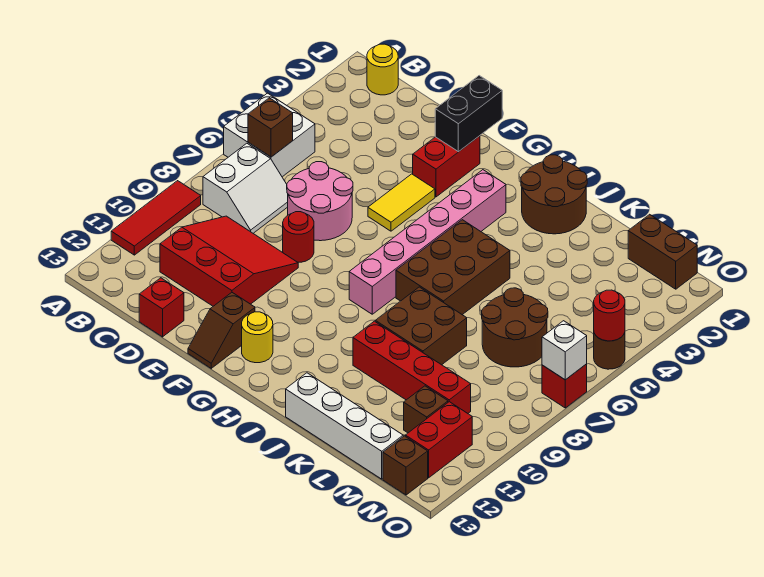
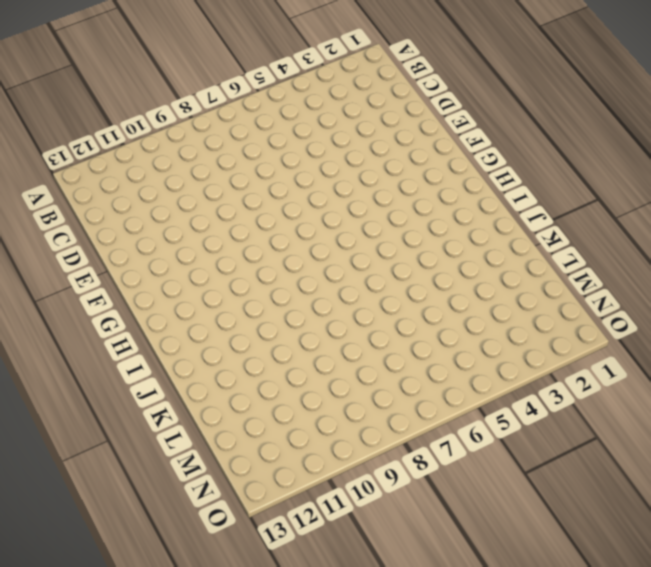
none -> white brick A5:B6 level 1
none -> red tile A9:A11 level 1
none -> yellow round brick B1 level 1

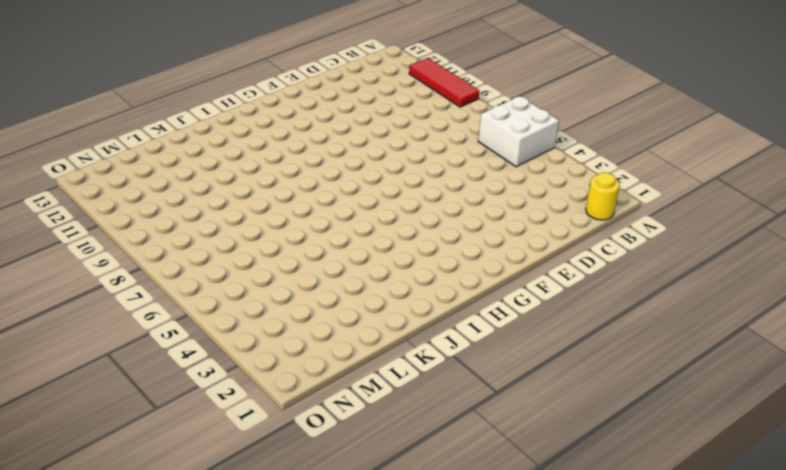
none -> white slope B7:C8 level 1 top B
none -> red slope C9:E11 level 1 top 11
none -> pink round brick D6:E7 level 1

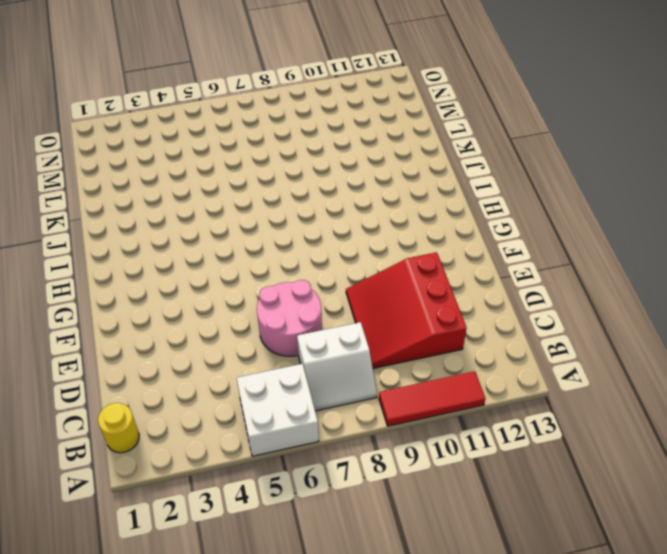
white slope B7:C8 level 1 top C -> white slope B7:C8 level 1 top B
none -> red brick D13 level 1
none -> red round brick E8 level 1
none -> red brick F2:F3 level 1

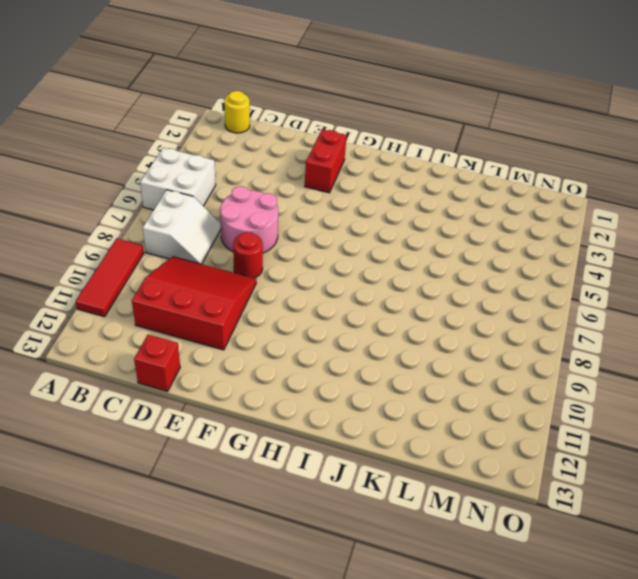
none -> yellow tile F4:F5 level 1
none -> brown slope F12:F13 level 1 top 12
none -> yellow round brick G12 level 1

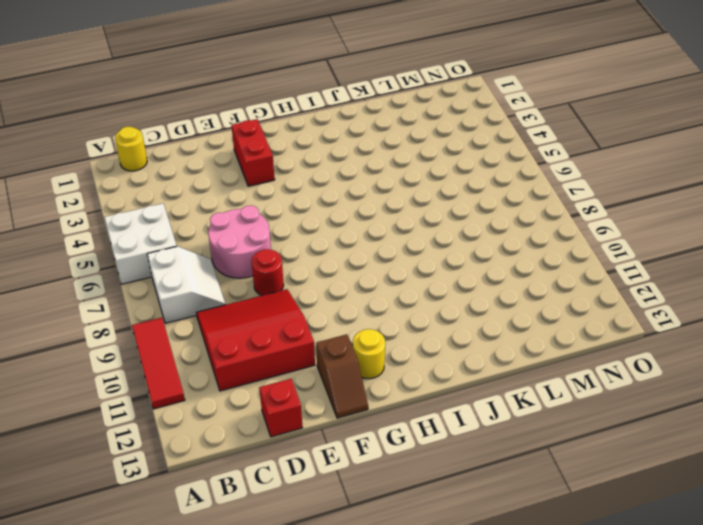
none -> yellow tile F4:F5 level 1
none -> pink brick H3:H8 level 1
none -> brown round brick I1:J2 level 1

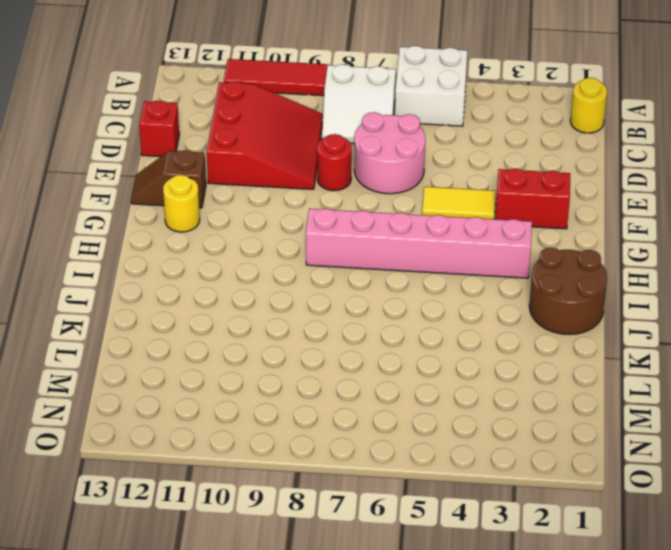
none -> brown brick I5:J7 level 1
none -> brown brick J8:K9 level 1
none -> red brick J10:M10 level 1

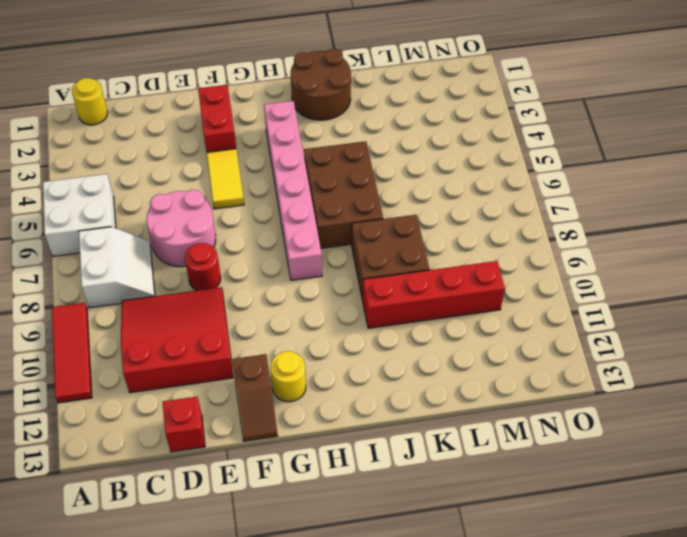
none -> white brick J13:M13 level 1
none -> brown round brick L6:M7 level 1
none -> brown brick M1:N1 level 1

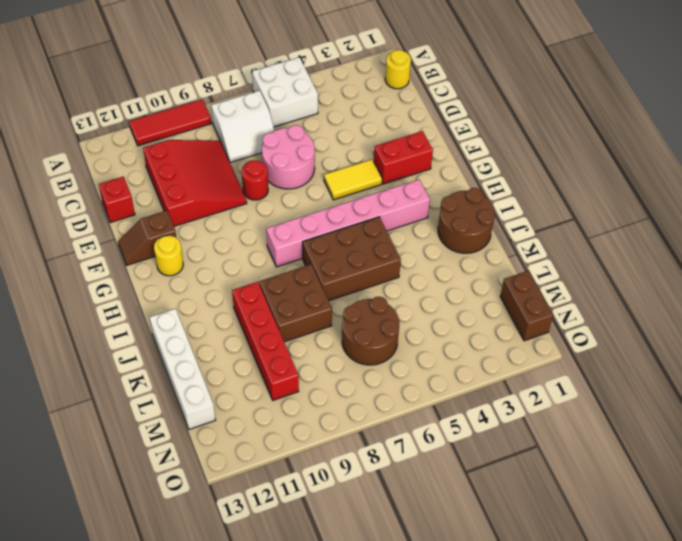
none -> brown brick M11 level 1
none -> red brick N11:N12 level 1
none -> brown brick N13 level 1

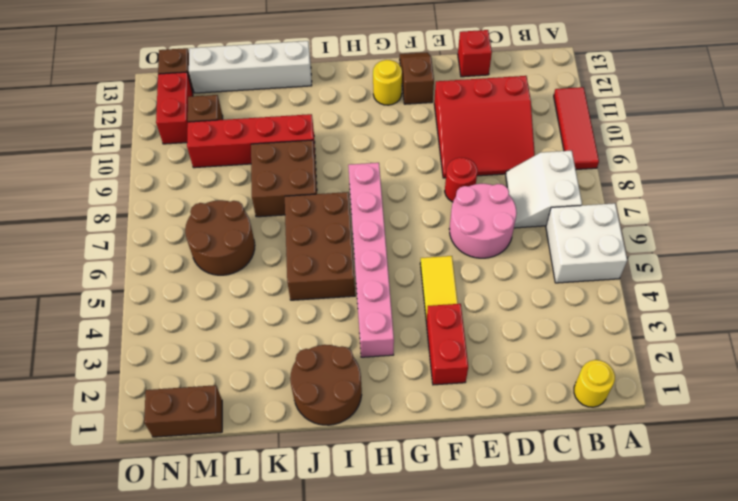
none -> brown round brick O5 level 1
none -> red brick O7 level 1
none -> brown brick B6 level 2

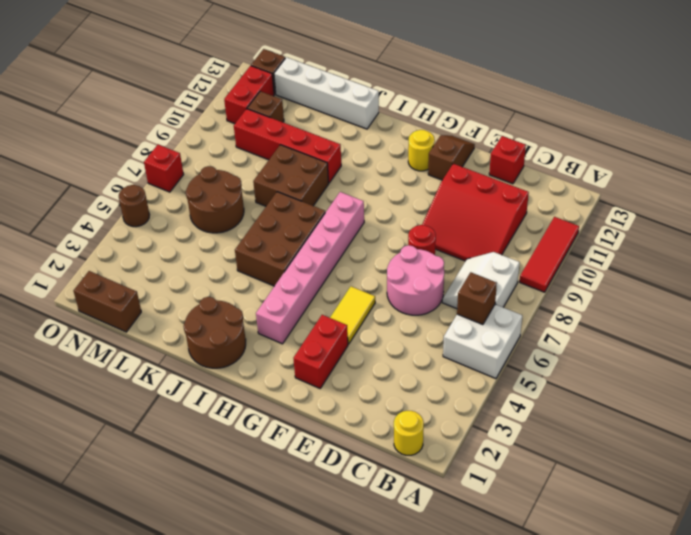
none -> black brick F1:F2 level 2
none -> red round brick O5 level 2
none -> white brick O7 level 2

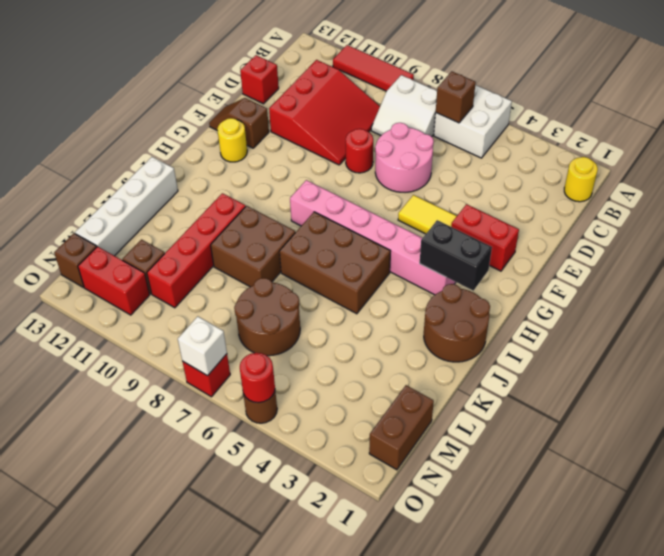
black brick H2:H3 level 2 -> black brick F1:F2 level 2

